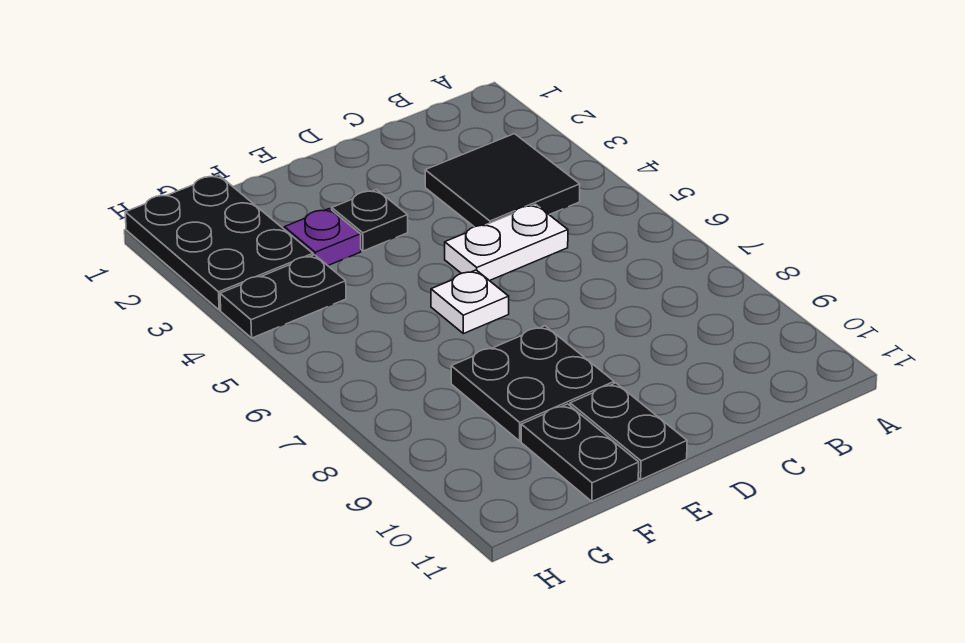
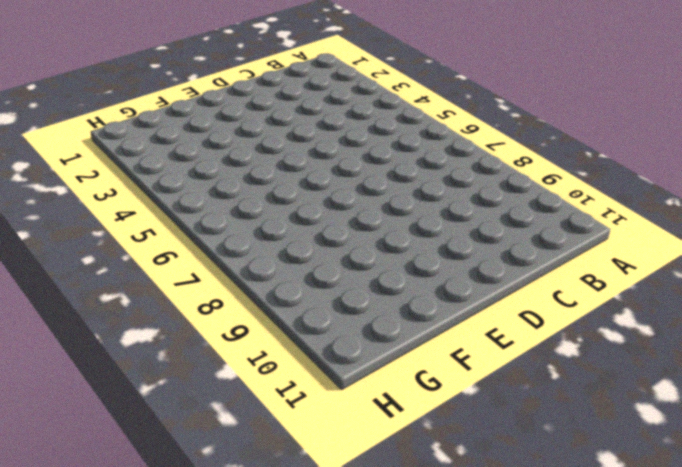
none -> black tile B3:C4 level 1
none -> white plate C5:D5 level 1

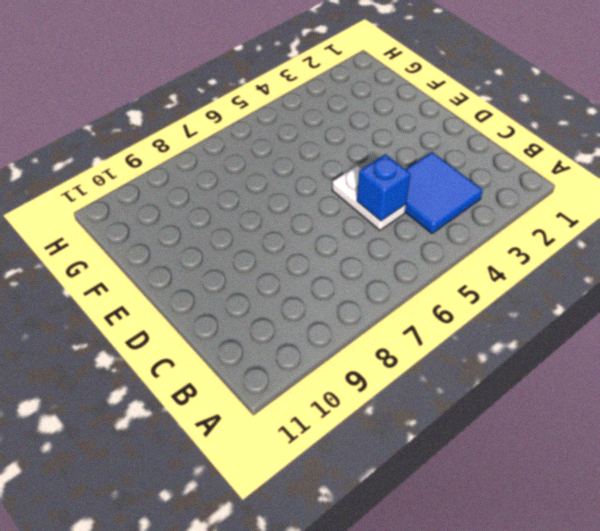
blue tile B3:C4 level 1 -> black tile B3:C4 level 1
blue brick C5 level 2 -> none
none -> black plate E3 level 1
none -> white plate E6 level 1

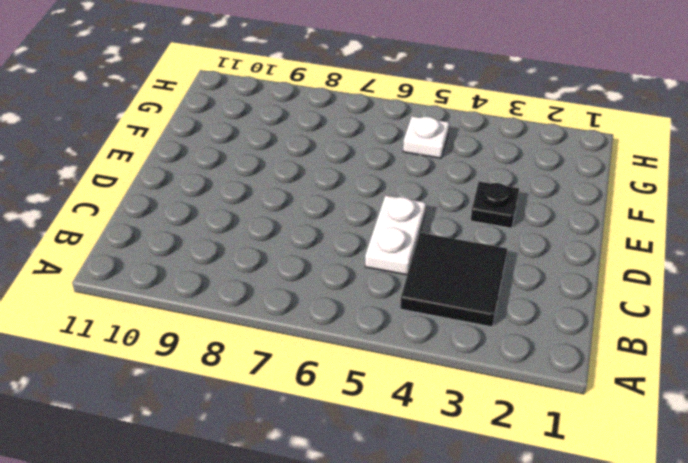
white plate G5 level 1 -> white plate E6 level 1
none -> black plate E8:F9 level 1
none -> black plate E10:E11 level 1

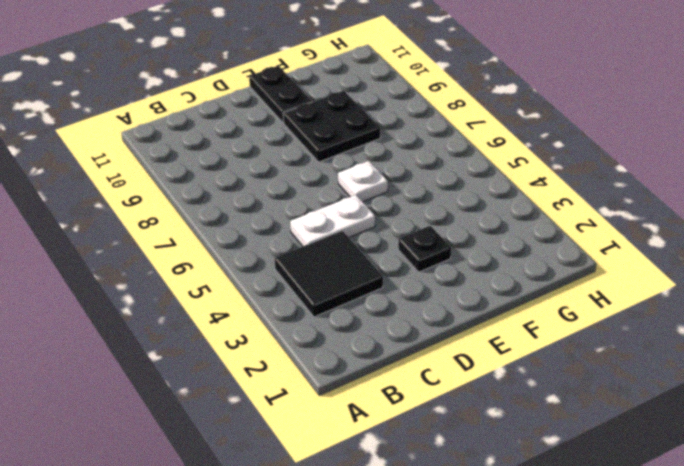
none -> purple plate F3 level 1
none -> black plate F10:F11 level 1

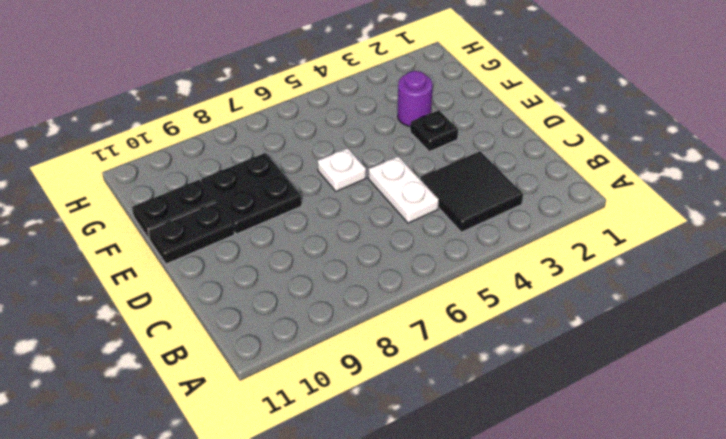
purple round brick F3 level 1 -> purple plate F3 level 1
none -> black plate G1:H3 level 1
none -> black plate G4:H4 level 1

